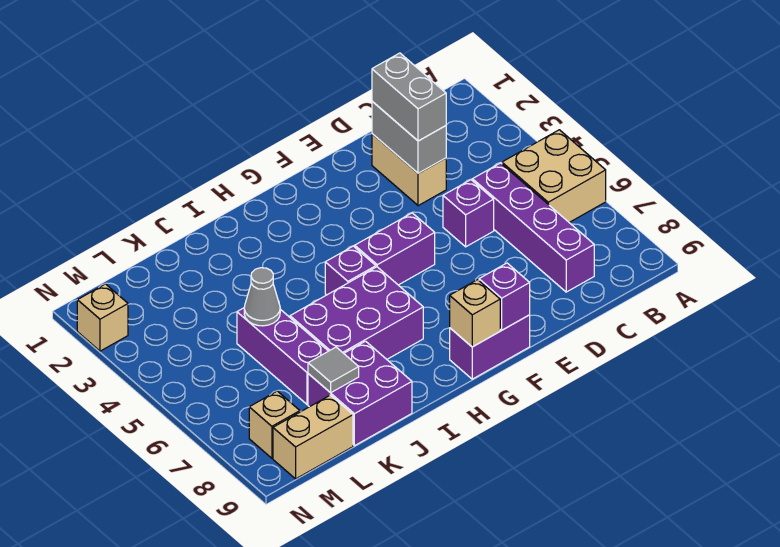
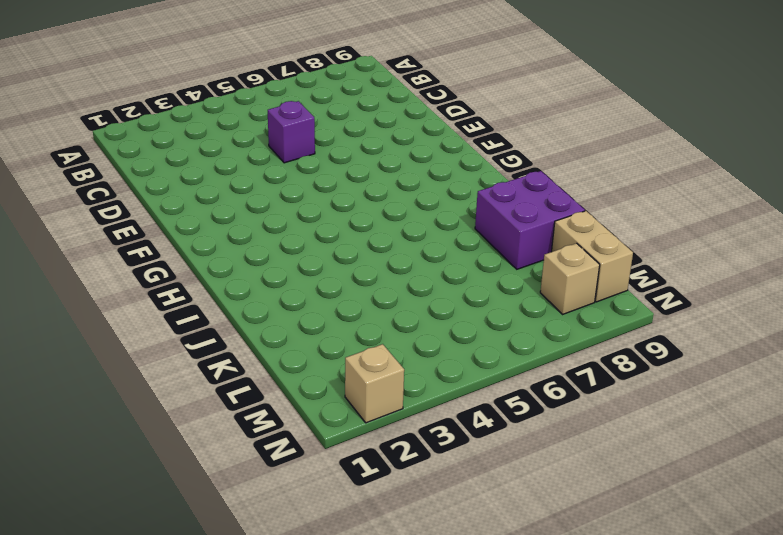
none -> tan brick A5:B6 level 1
none -> purple brick C5:C8 level 1
none -> tan brick D2:D3 level 1

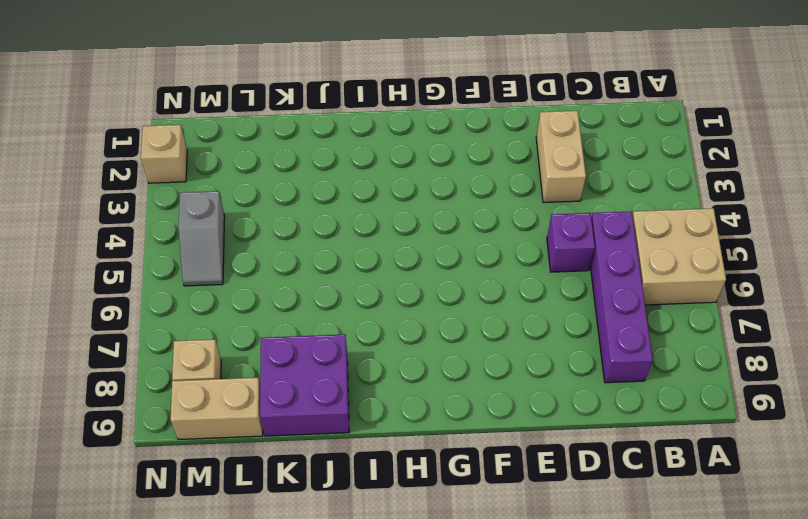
grey slope M4:M5 level 1 top 4 -> none
none -> purple brick F5:G5 level 1
none -> purple brick F9:G9 level 1
none -> purple brick H5 level 1

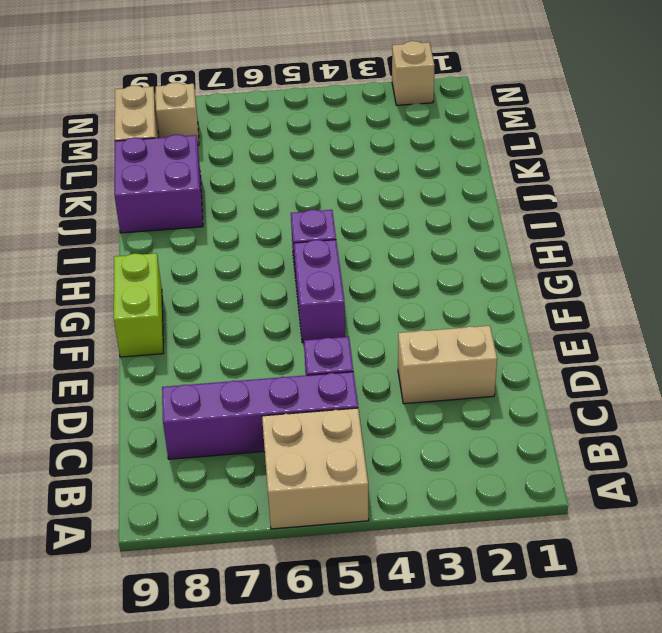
lime brick F9:G9 level 1 -> purple brick F9:G9 level 1
none -> purple brick H6:J7 level 1
none -> purple brick K5:K7 level 1
none -> grey brick D2:D3 level 2

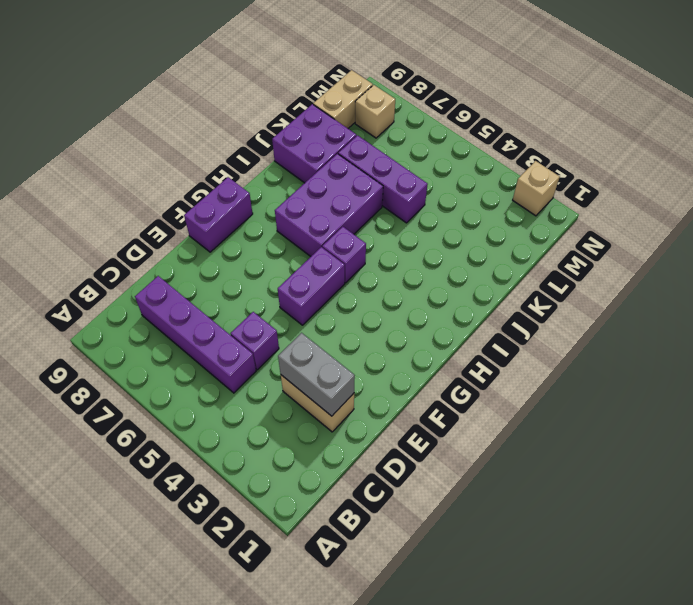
none -> tan brick A5:B6 level 1
none -> purple brick F9 level 2
none -> tan brick G9 level 2

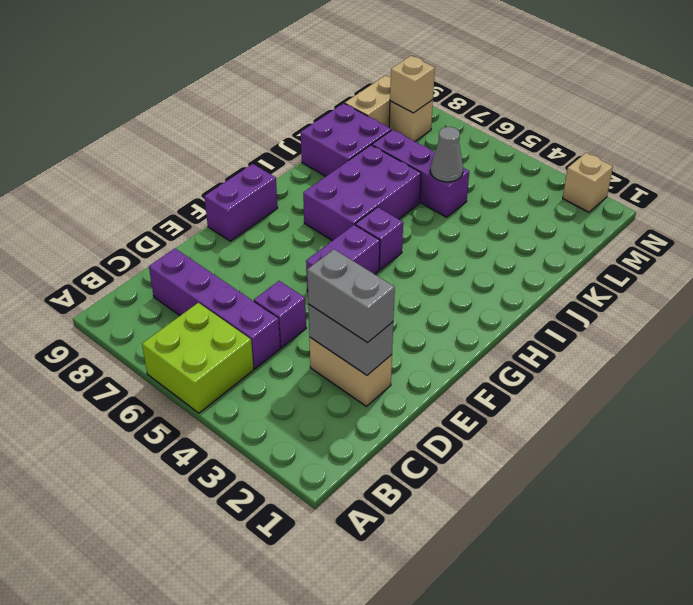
lime brick A5:B6 level 1 -> tan brick A5:B6 level 1
tan brick M8 level 2 -> tan brick G9 level 2
none -> purple brick F9 level 2
none -> grey tile K8 level 2

